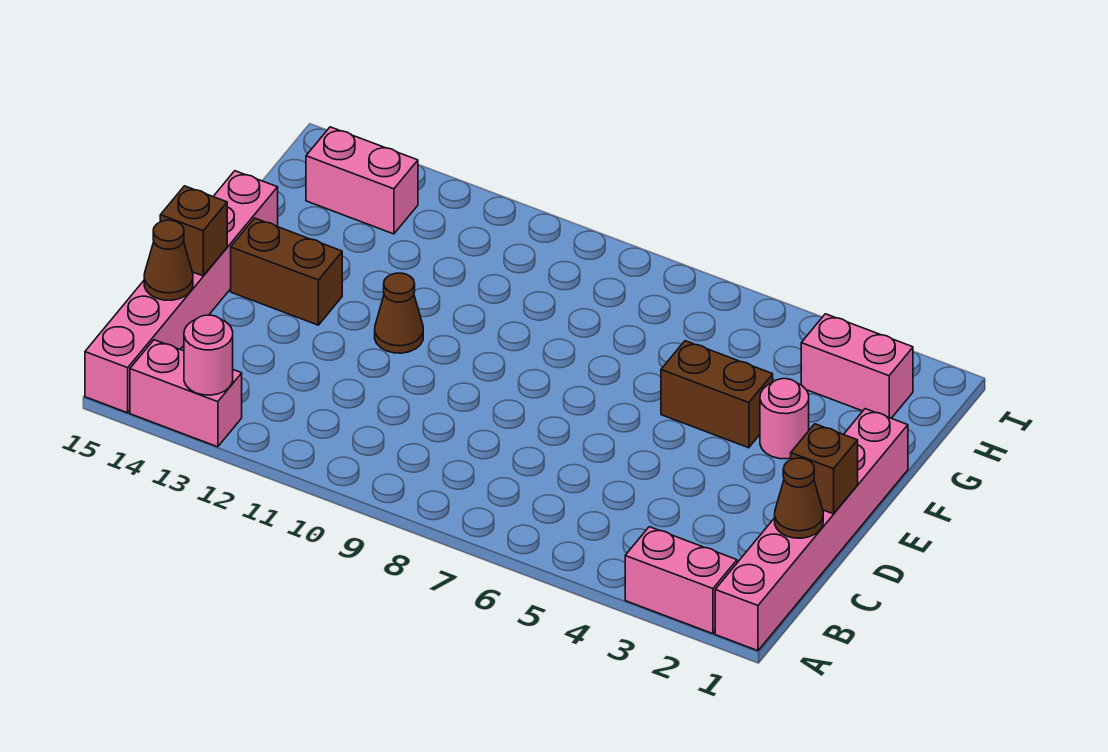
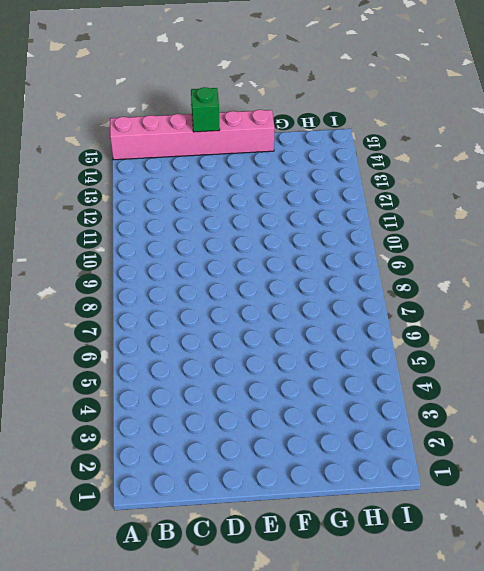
green brick D15 level 2 -> brown brick D15 level 2
none -> pink brick A1:F1 level 1
none -> pink brick A2:A3 level 1
none -> pink brick A13:A14 level 1

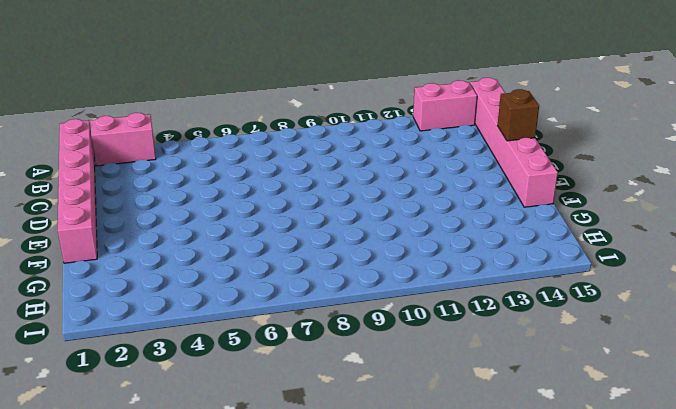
none -> brown cone E11 level 1
none -> brown brick E13:E14 level 1
none -> pink round brick F3 level 1

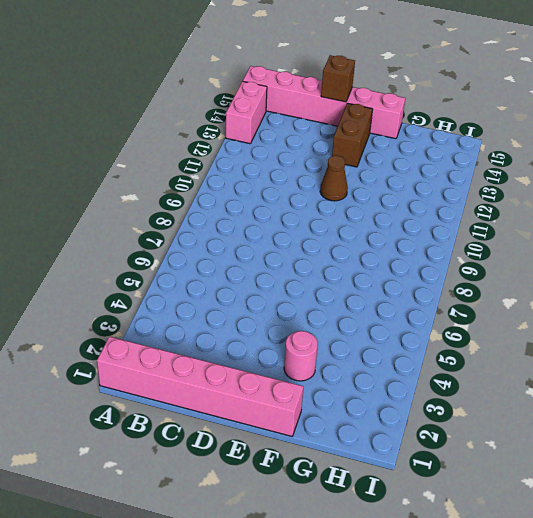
none -> pink brick A2:A3 level 1
none -> brown brick F4:F5 level 1
none -> pink brick H2:H3 level 1

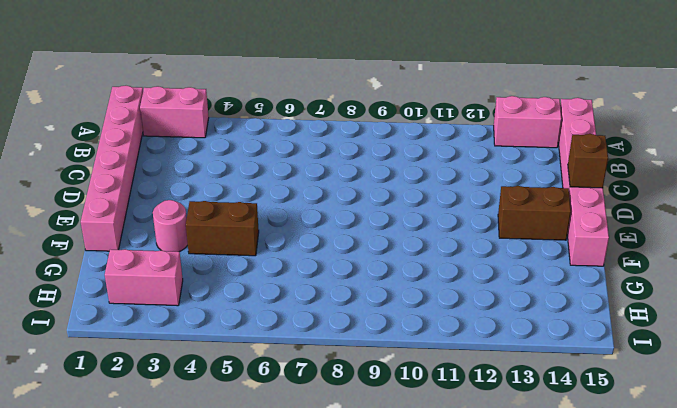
none -> brown cone E11 level 1
none -> pink brick H13:H14 level 1
none -> pink round brick A13 level 2

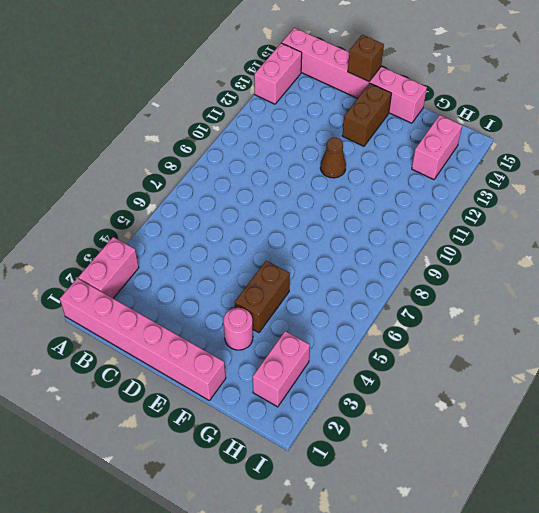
none -> pink round brick A13 level 2
none -> brown cone C1 level 2
none -> brown cone C15 level 2

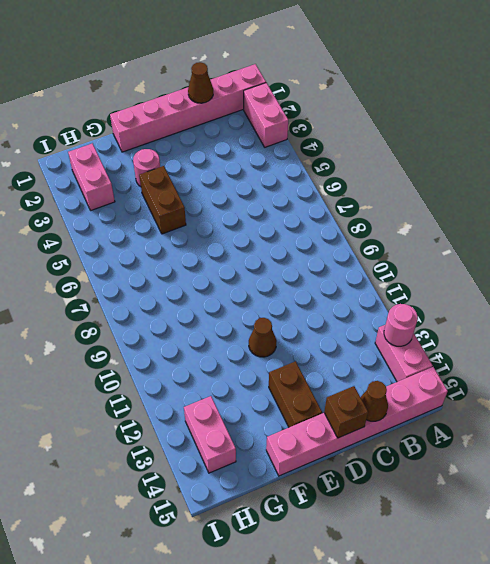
none -> brown brick D1 level 2

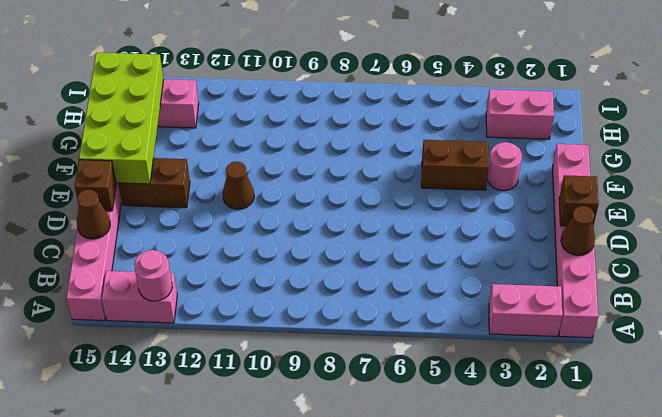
lime brick E14:H15 level 2 -> none

